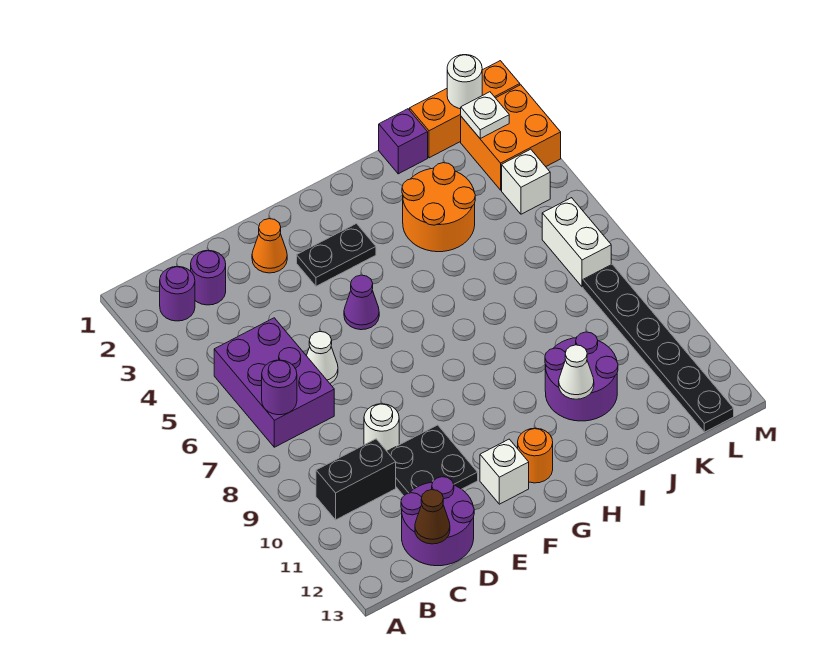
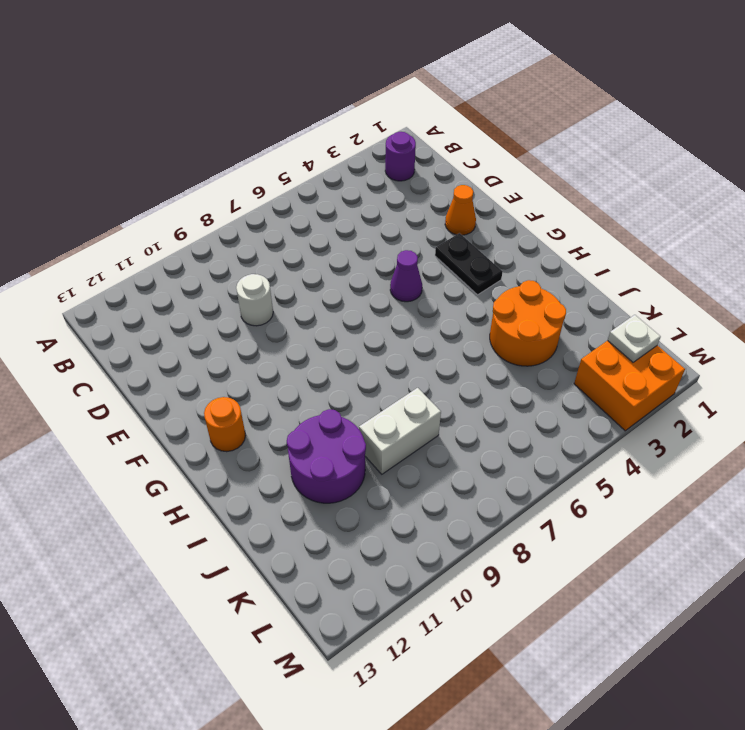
white brick J8:J9 level 1 -> white brick L6:L7 level 1
none -> purple brick B5:C7 level 1
none -> black brick B10:C10 level 1
none -> purple round brick C2 level 1

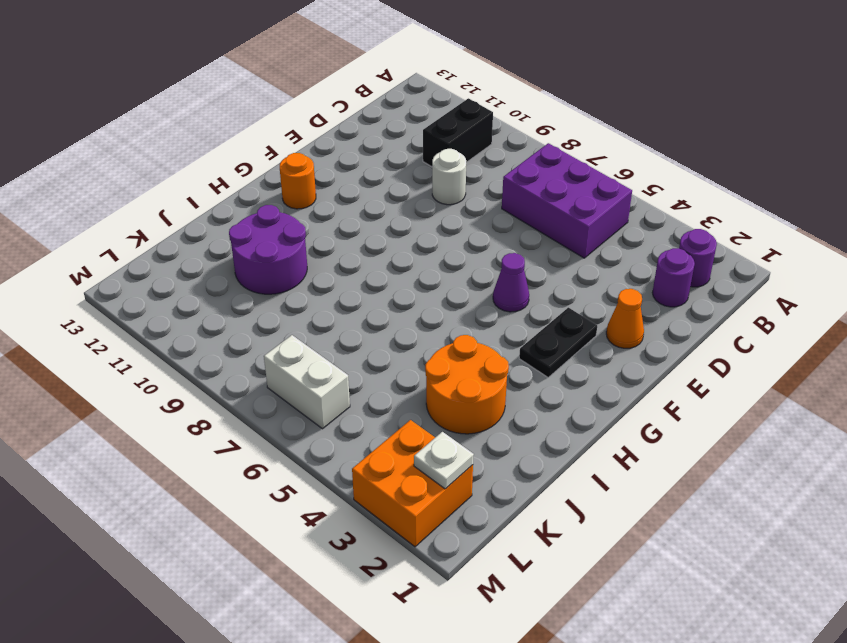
none -> purple round brick C12:D13 level 1
none -> white cone D6 level 1
none -> black plate D10:E11 level 1

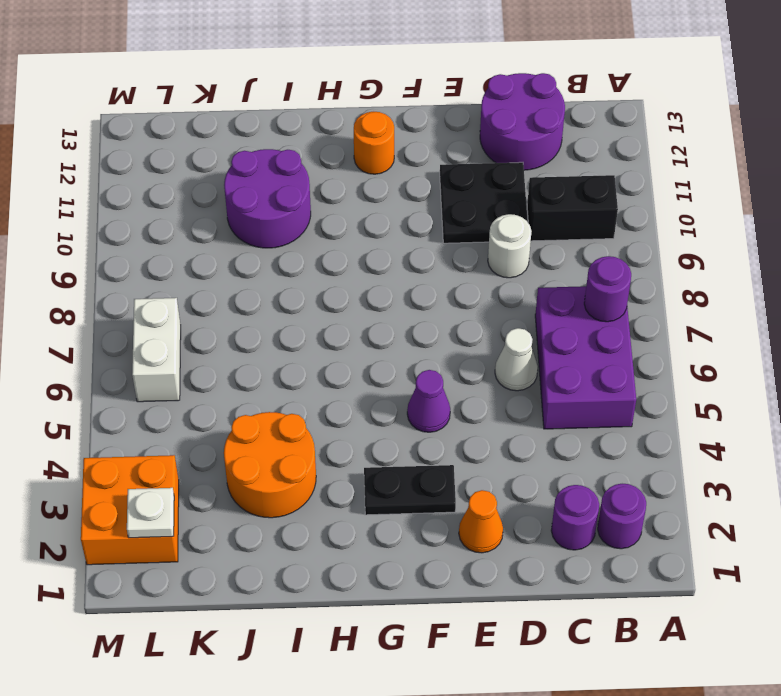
none -> white brick F12 level 1
none -> purple brick J1 level 1
none -> orange brick K1:M1 level 1

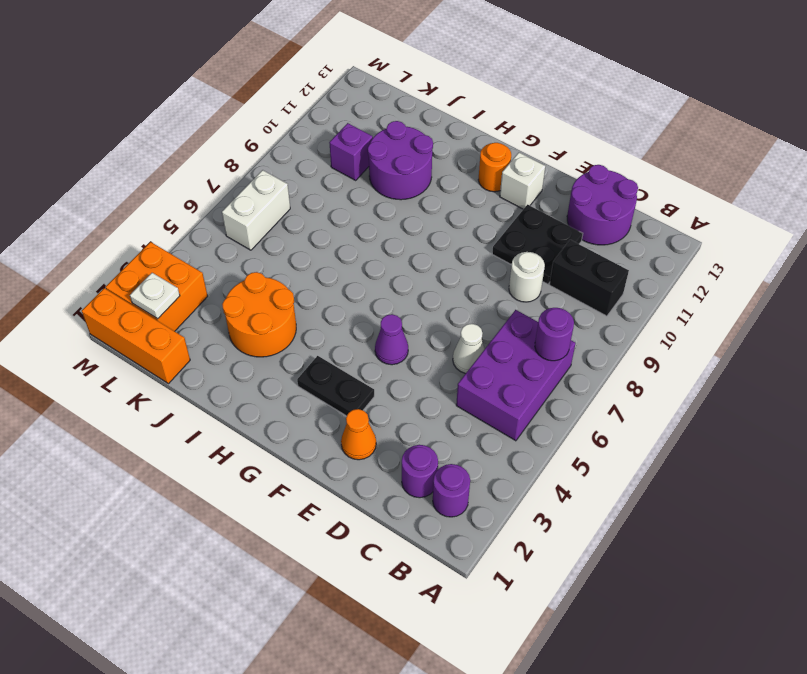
purple brick K10 level 1 -> purple brick J1 level 1
none -> white brick L4 level 1
none -> black plate L8:L13 level 1
none -> brown cone C13 level 2

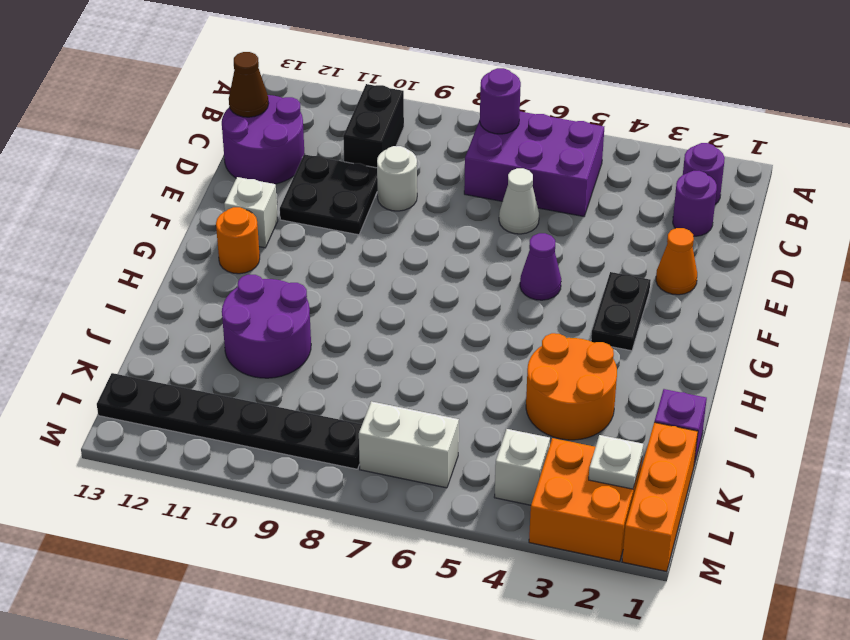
none -> white cone I11 level 2
none -> white round brick L1 level 2

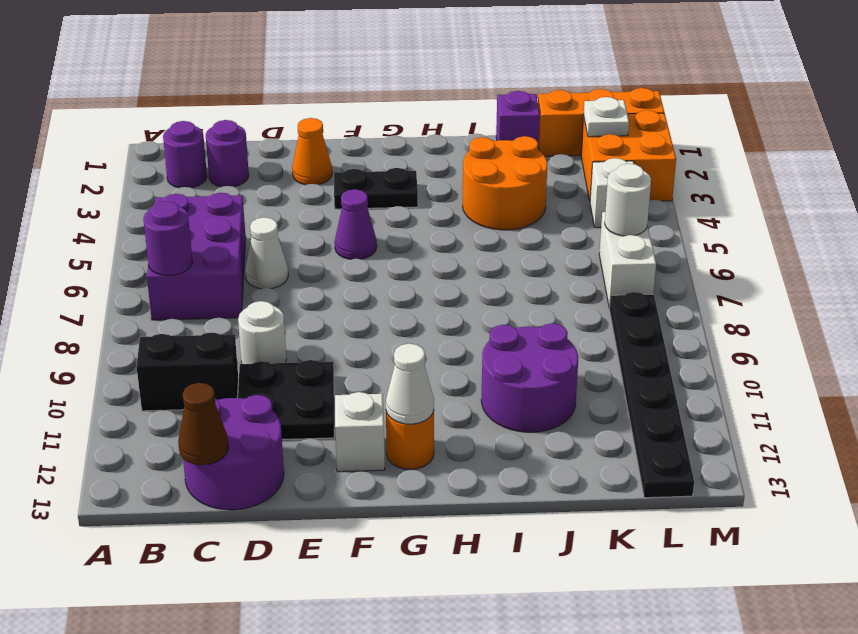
white cone G12 level 2 -> white cone I11 level 2
white round brick L6 level 2 -> white round brick L1 level 2

